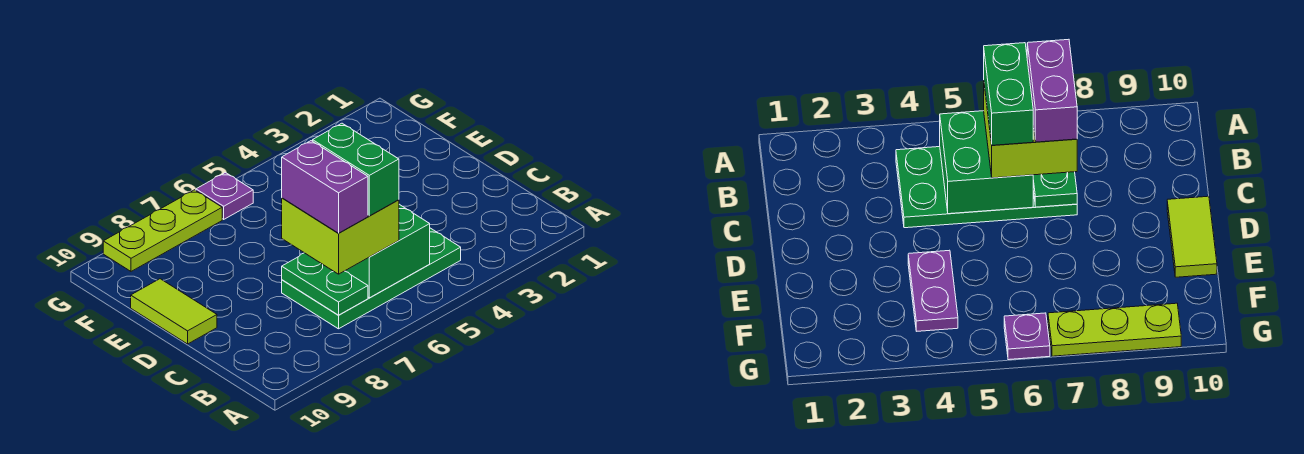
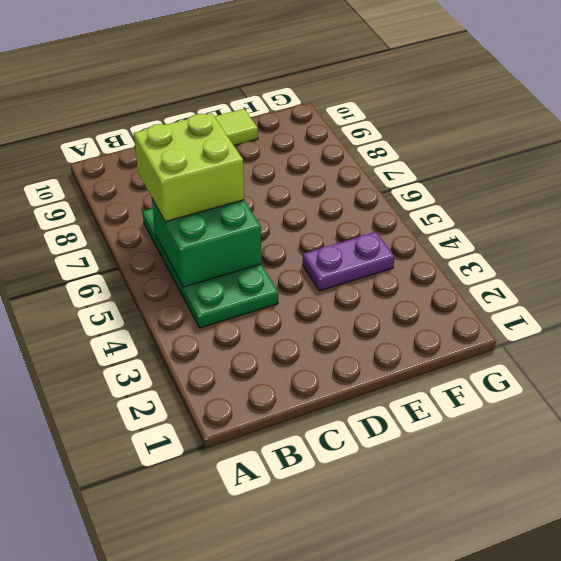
none -> purple plate G6 level 1
none -> lime plate G7:G9 level 1

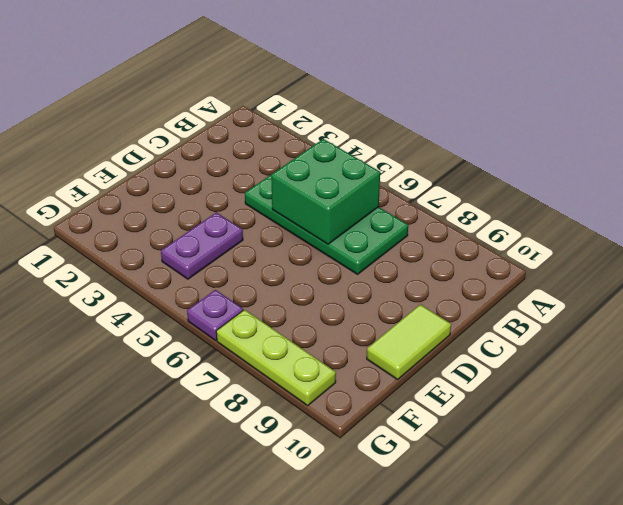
none -> green plate B7:C7 level 2
none -> lime brick B6:C7 level 3

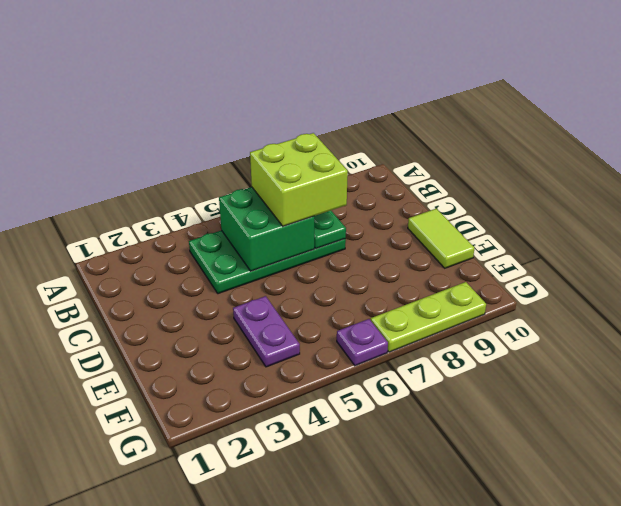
none -> green brick B6:C6 level 4
none -> purple brick B7:C7 level 4

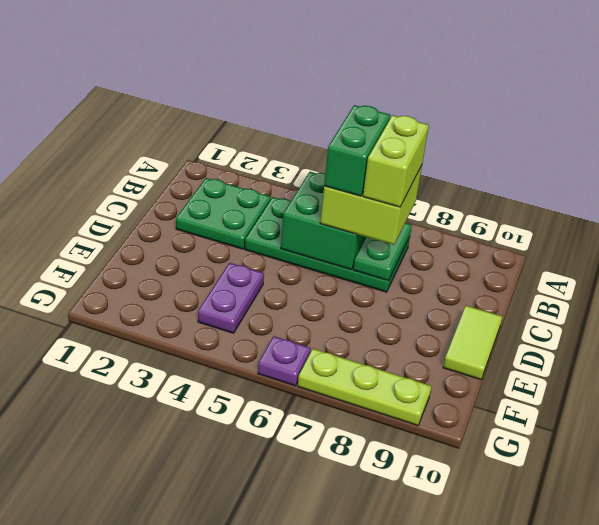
green plate B2:C3 level 1 -> none
lime brick B7:C7 level 4 -> purple brick B7:C7 level 4

